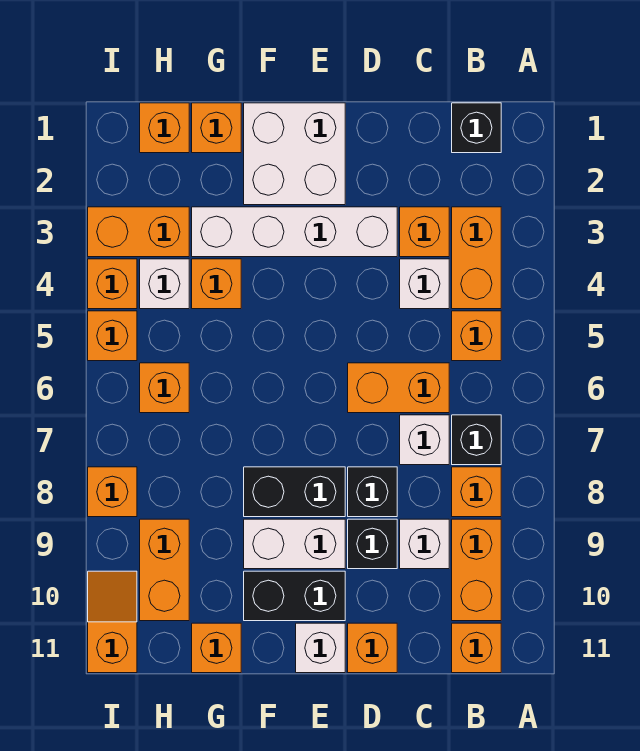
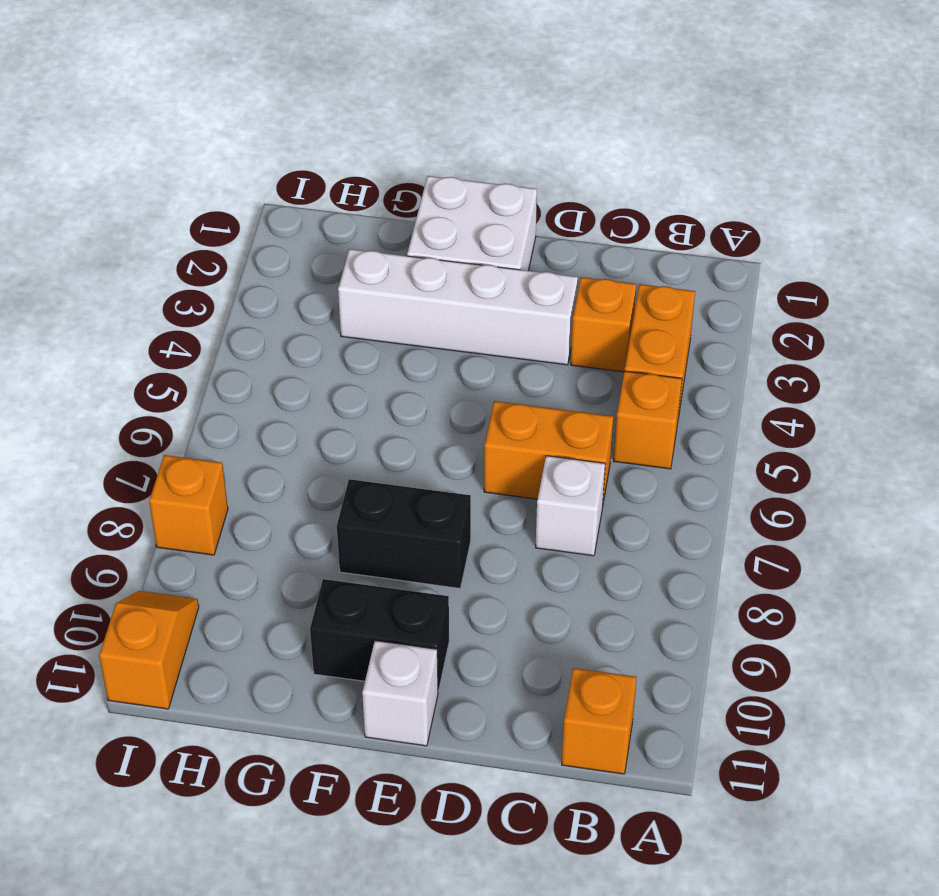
none -> black brick B1 level 1
none -> black brick B7 level 1
none -> orange brick B8 level 1
none -> orange brick B9:B10 level 1

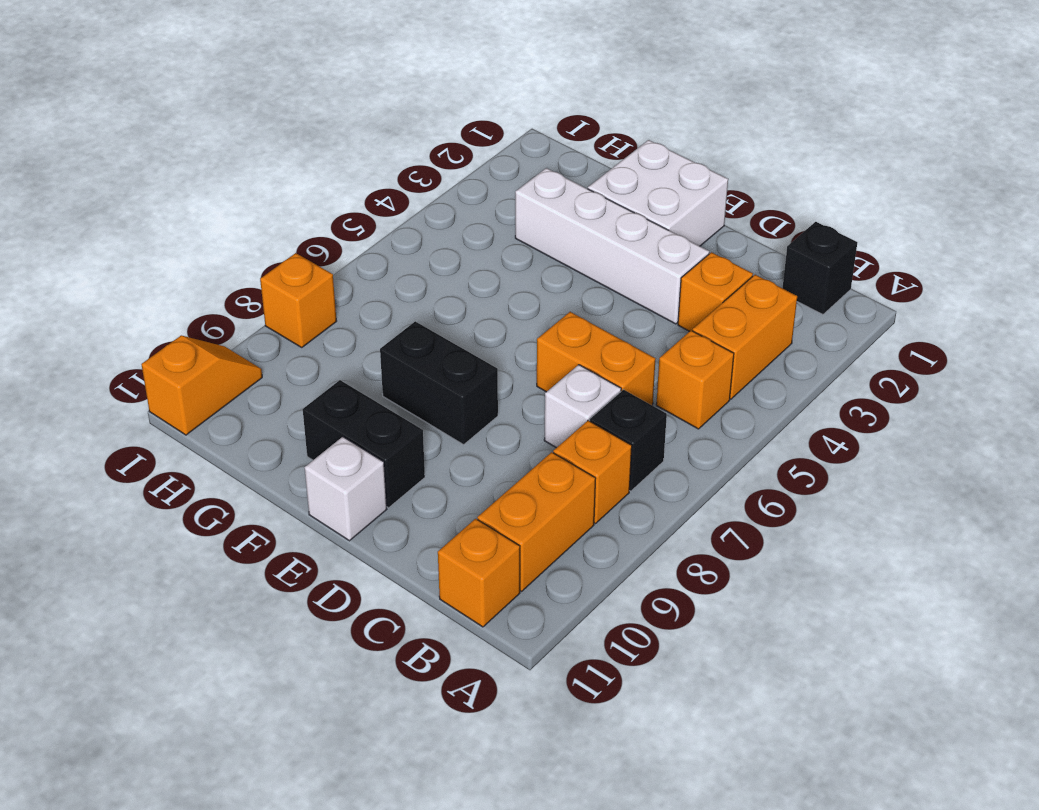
none -> white brick C4 level 1
none -> white brick C9 level 1
none -> black brick D8 level 1
none -> black brick D9 level 1

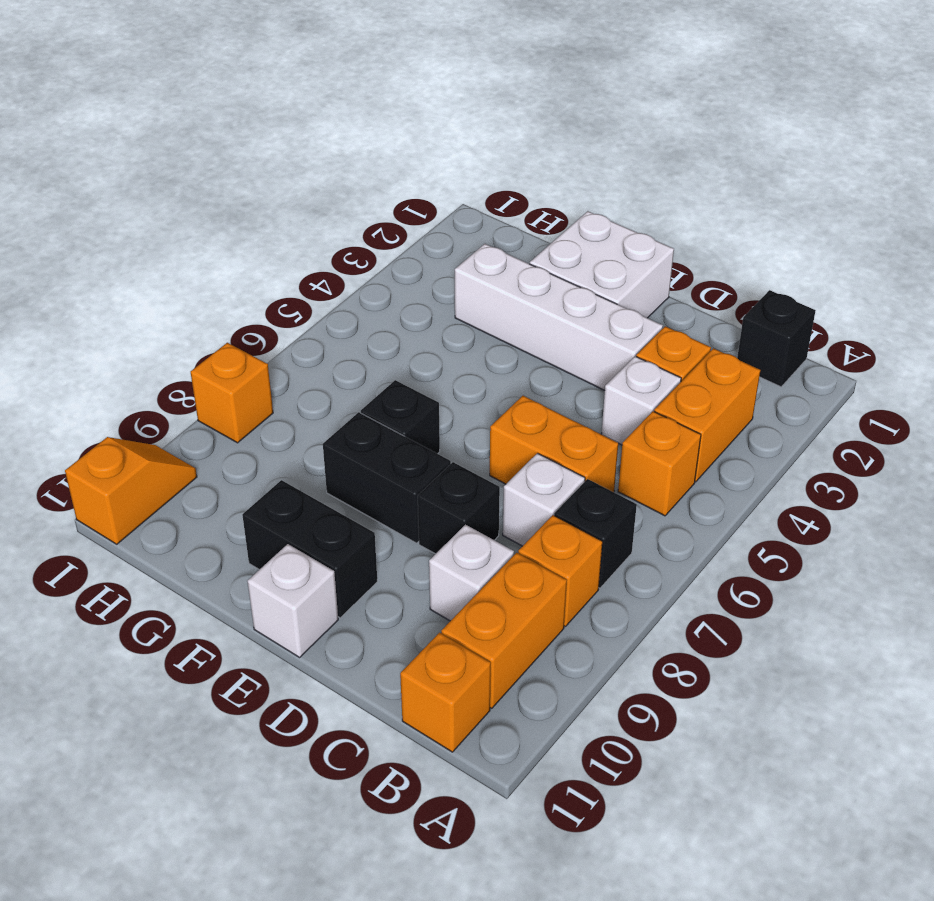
black brick F7 level 1 -> black brick D9 level 1
none -> orange brick D11 level 1
none -> white brick E9:F9 level 1
none -> orange brick G1 level 1
none -> orange brick G4 level 1

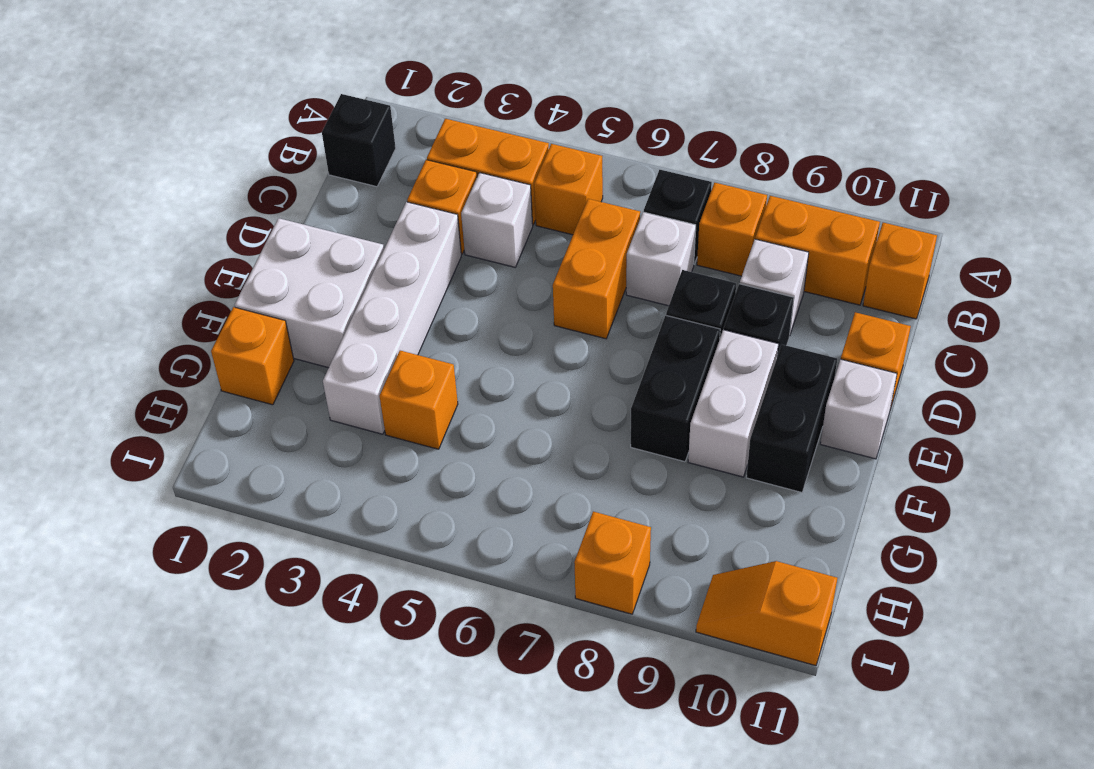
none -> orange brick G11 level 1
none -> orange brick H1 level 1
none -> orange brick H3:I3 level 1
none -> white brick H4 level 1

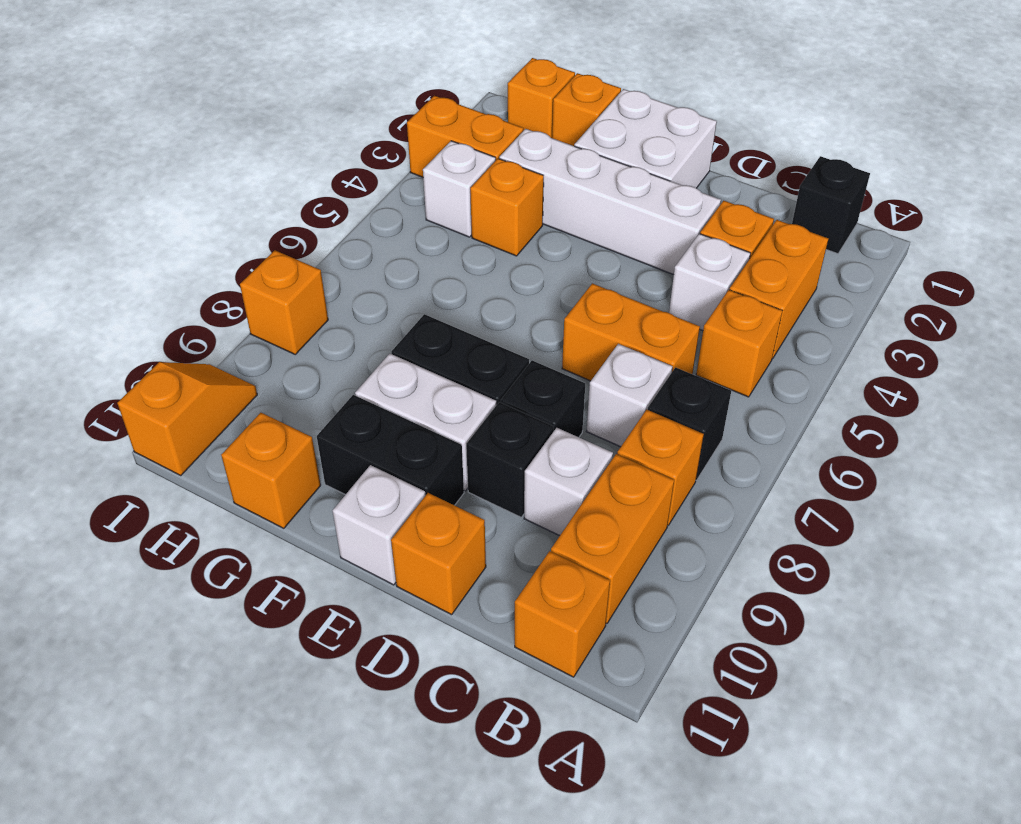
none -> orange brick H6 level 1
none -> orange brick H9:H10 level 1
none -> orange brick I4 level 1
none -> orange brick I5 level 1

